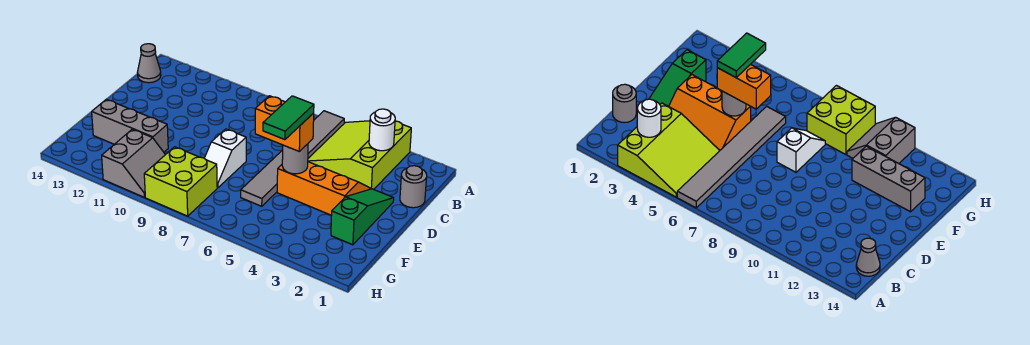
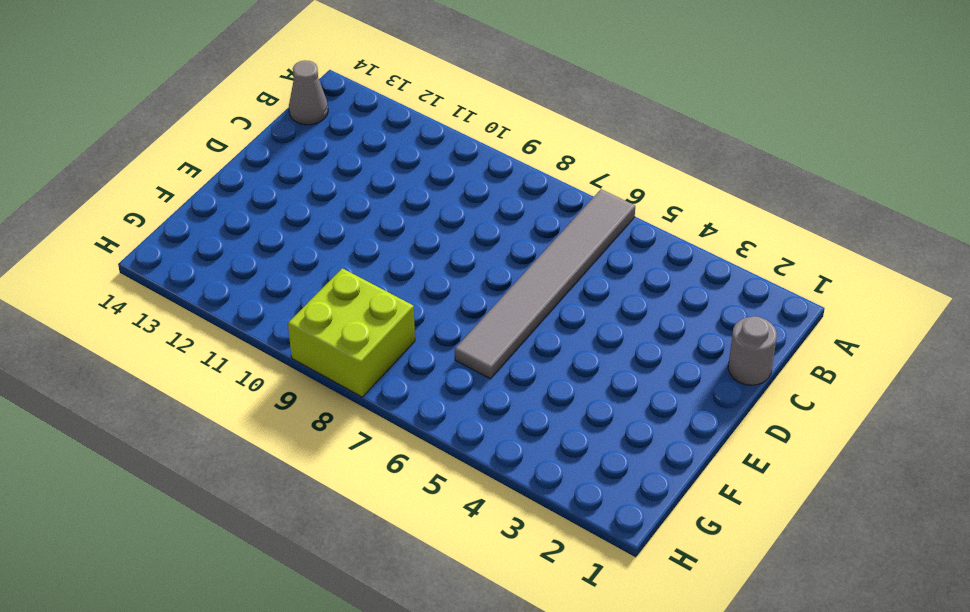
none -> lime slope A3:C5 level 1 top 3
none -> green slope D2:F2 level 1 top F
none -> orange slope D3:E5 level 1 top E

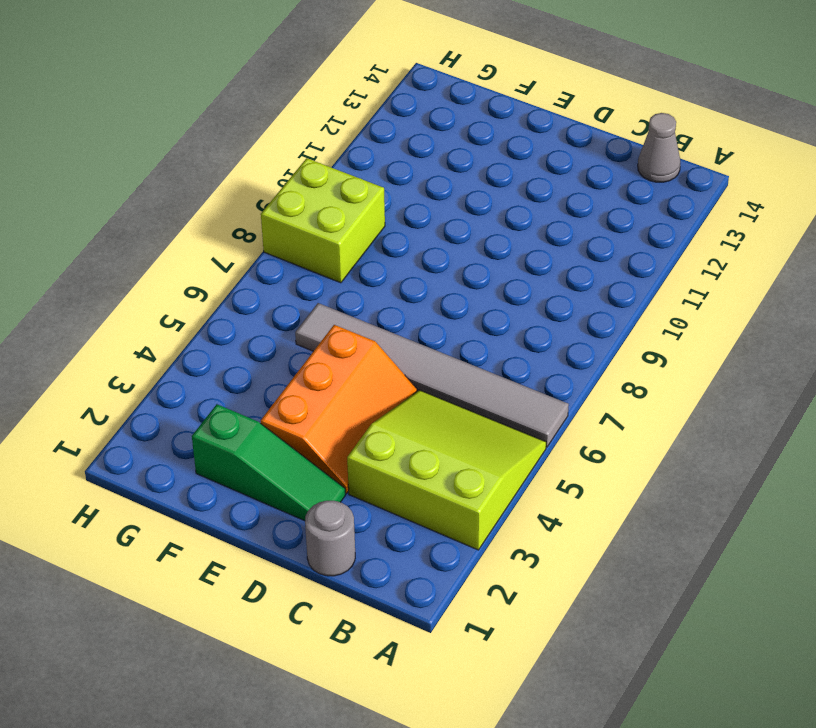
none -> white slope E8:F8 level 1 top E
none -> grey brick F11:F13 level 1
none -> grey slope G10:H11 level 1 top 11

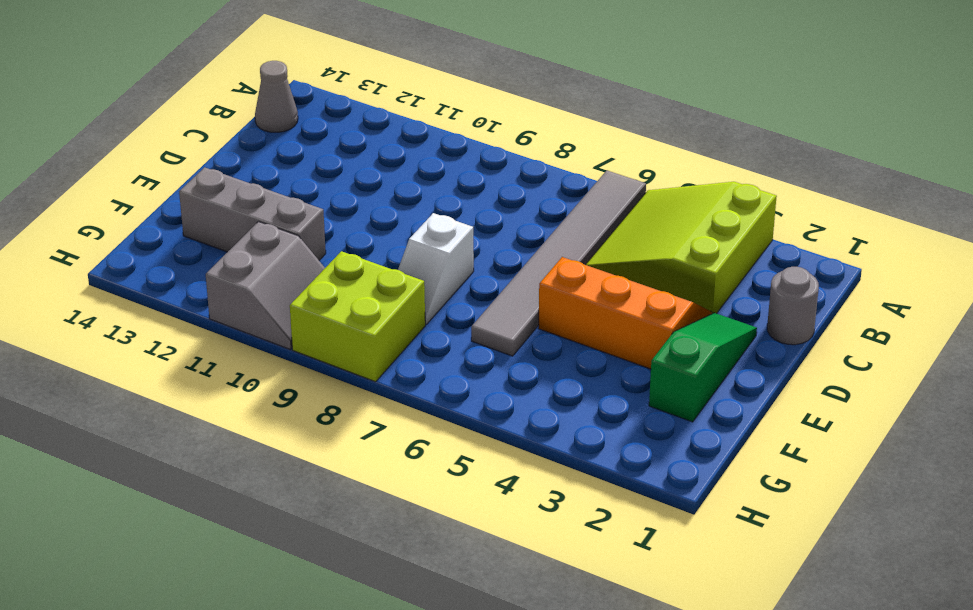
none -> white round brick B3 level 2
none -> grey round brick E5 level 2
none -> orange brick E5:E6 level 3

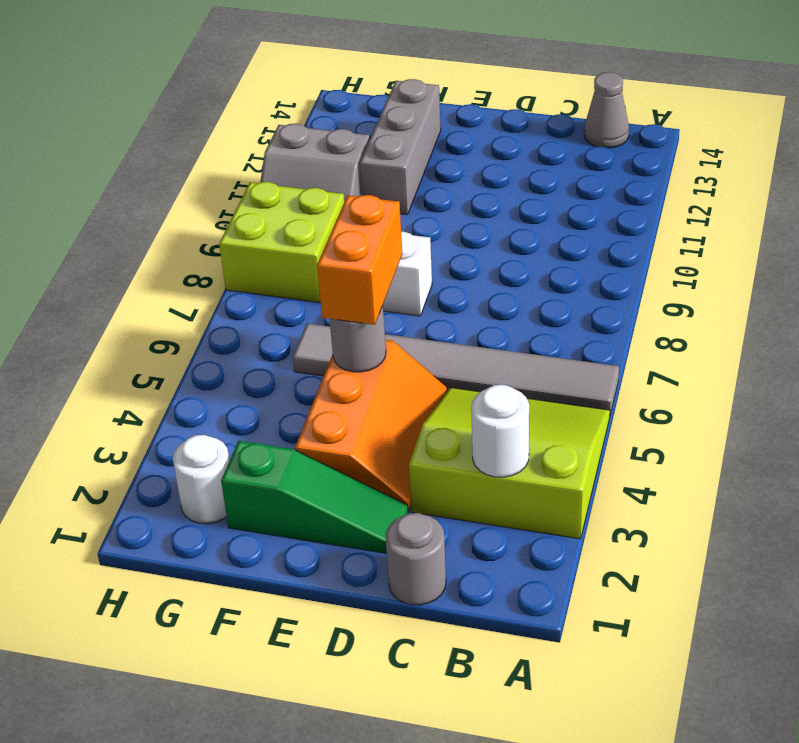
white round brick G2 level 1 -> none
none -> green tile E5:F5 level 4

